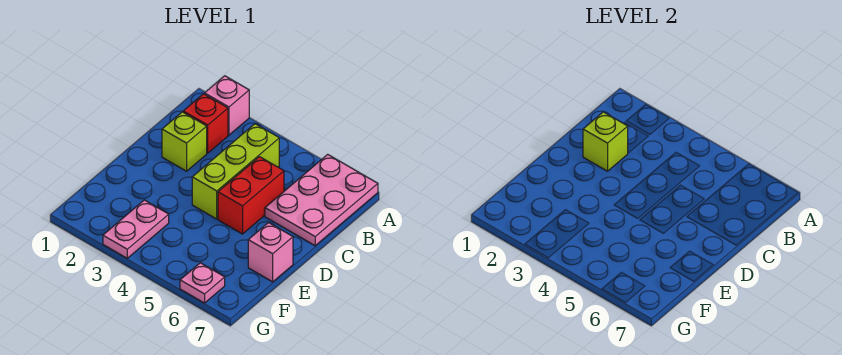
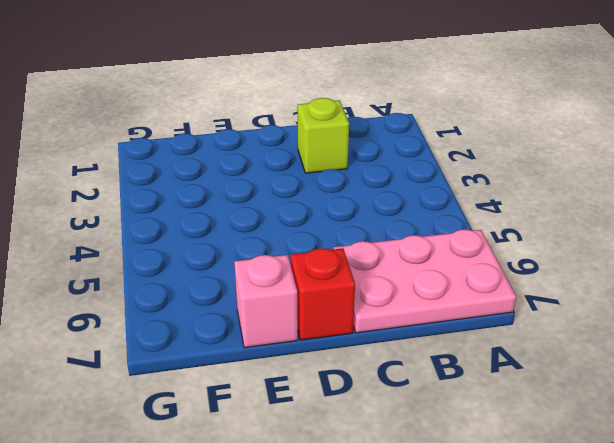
red brick D7 level 1 -> red brick B2 level 1
none -> pink brick A2 level 1
none -> lime brick B4:D4 level 1

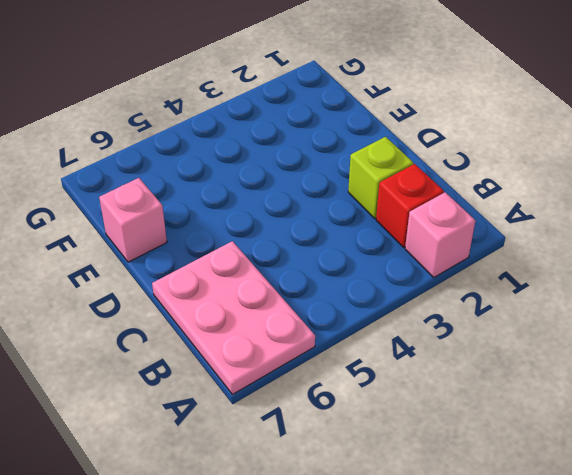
none -> lime brick B4:D4 level 1
none -> red brick C5:D5 level 1

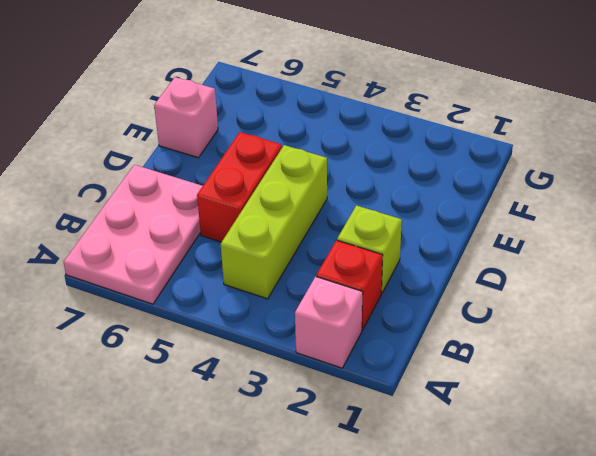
none -> pink plate F3:G3 level 1
none -> pink plate G6 level 1

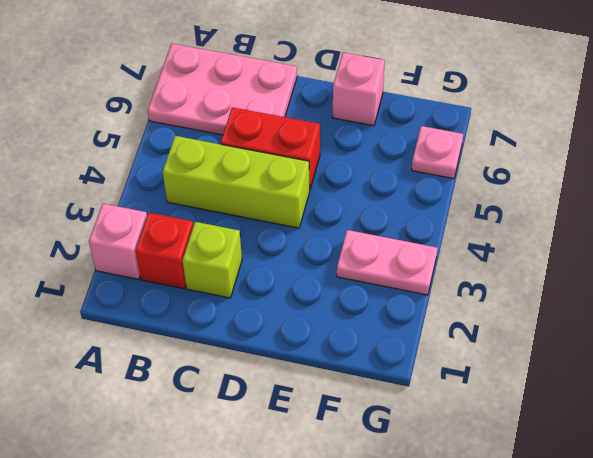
none -> lime brick C2 level 2

